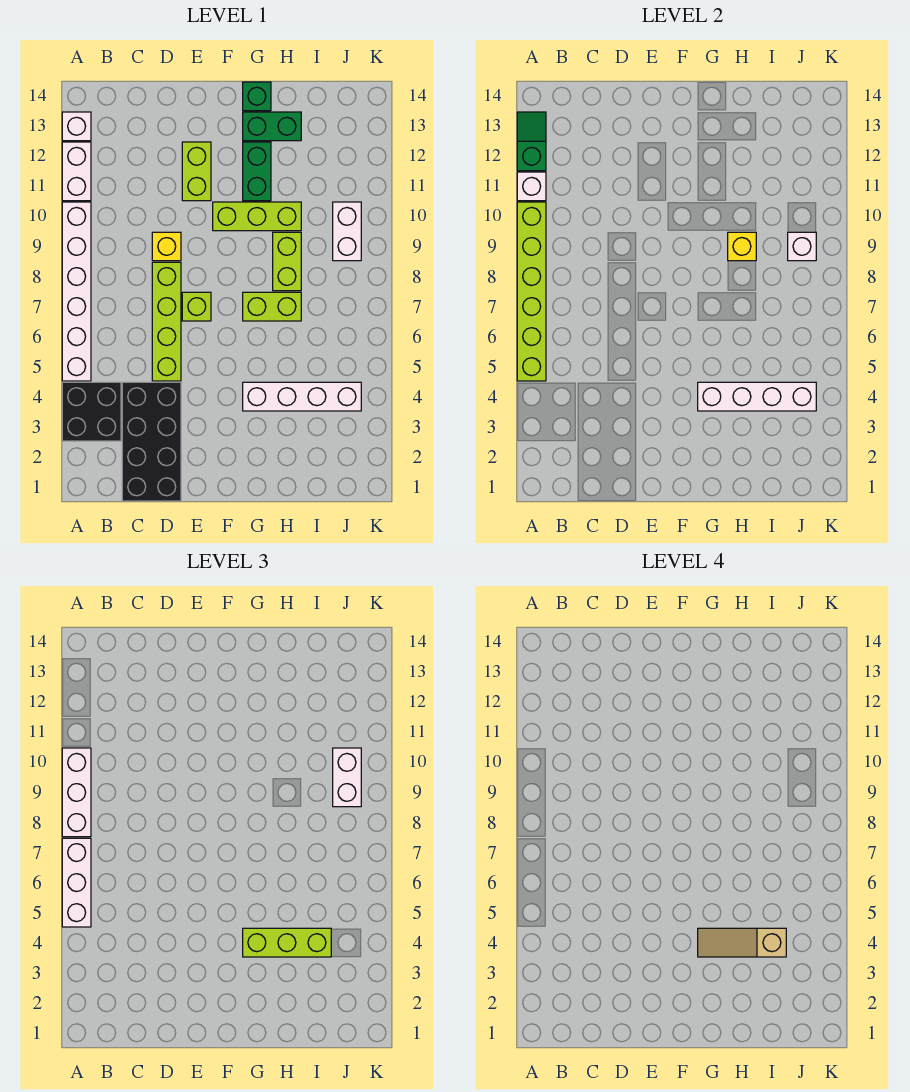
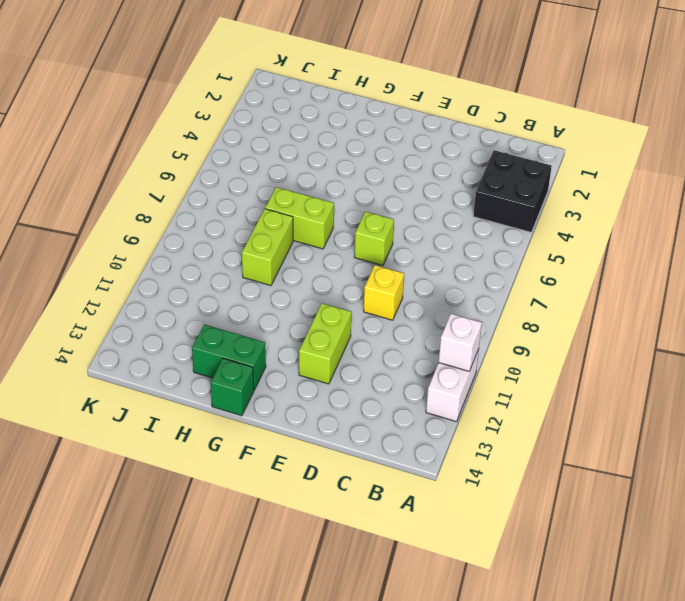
none -> white brick A5:A10 level 1
none -> white brick A13 level 1
none -> black brick C1:D4 level 1

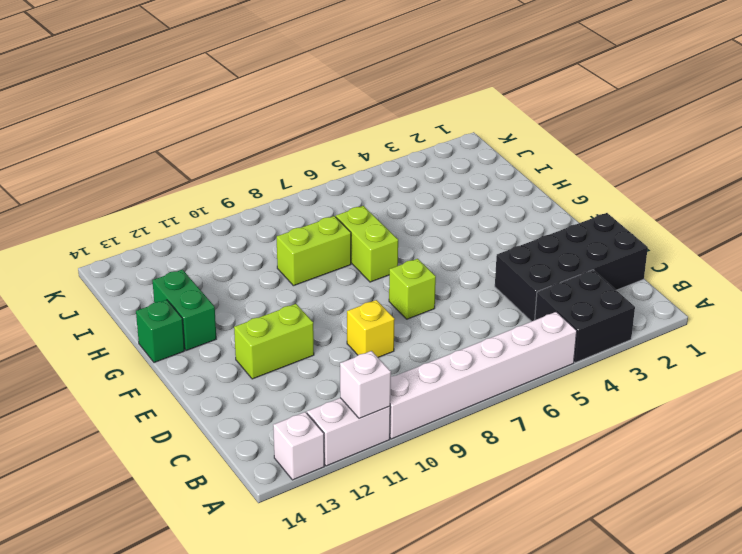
none -> lime brick D5:D8 level 1
none -> lime brick F10:H10 level 1
none -> white brick G4:J4 level 1

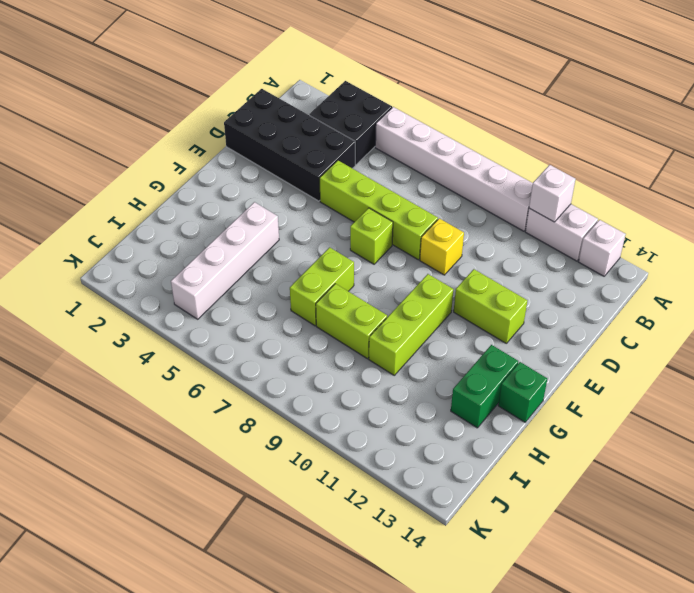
none -> green brick G11:G12 level 1
none -> white brick J9:J10 level 1
none -> lime brick A5:A10 level 2

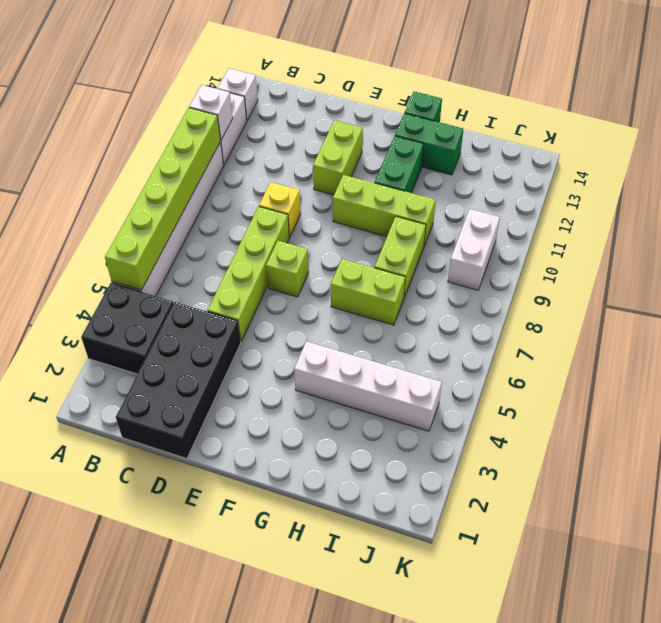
none -> green slope A12:A13 level 2 top 12
none -> white brick G4:J4 level 2
none -> yellow brick H9 level 2

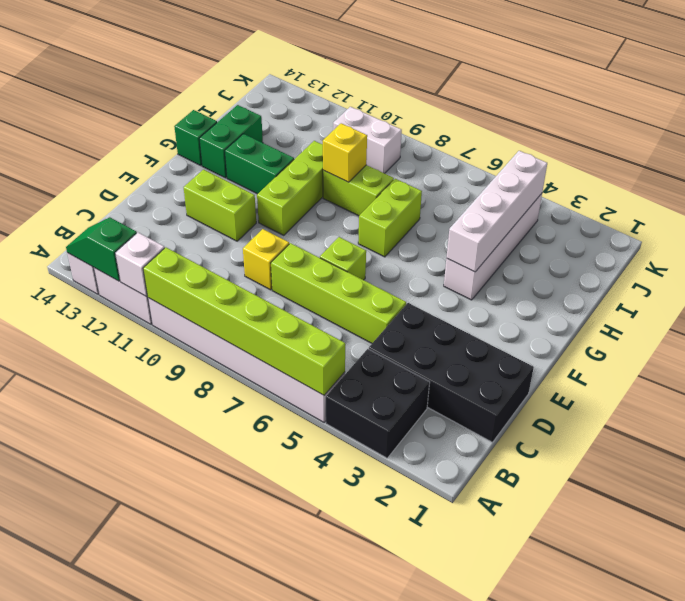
none -> white brick J9 level 2
none -> white brick A5:A7 level 3
none -> white brick A8:A10 level 3

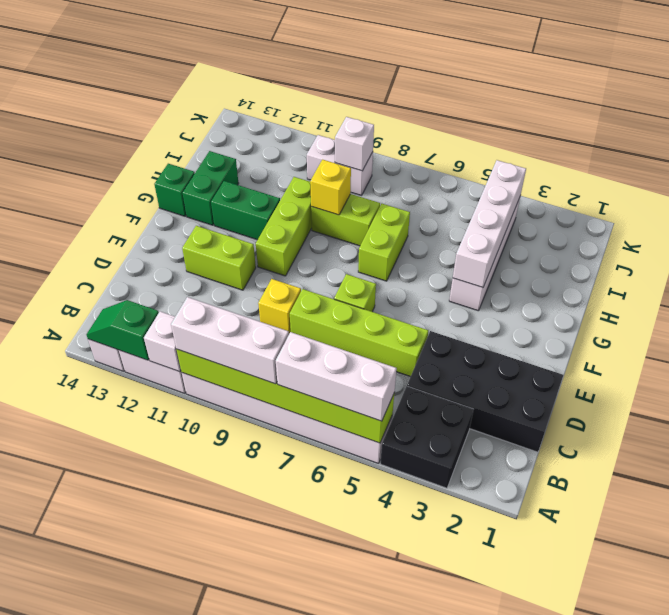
none -> lime brick G4:I4 level 3
none -> white brick J9:J10 level 3
none -> tan slope G4:I4 level 4 top I

